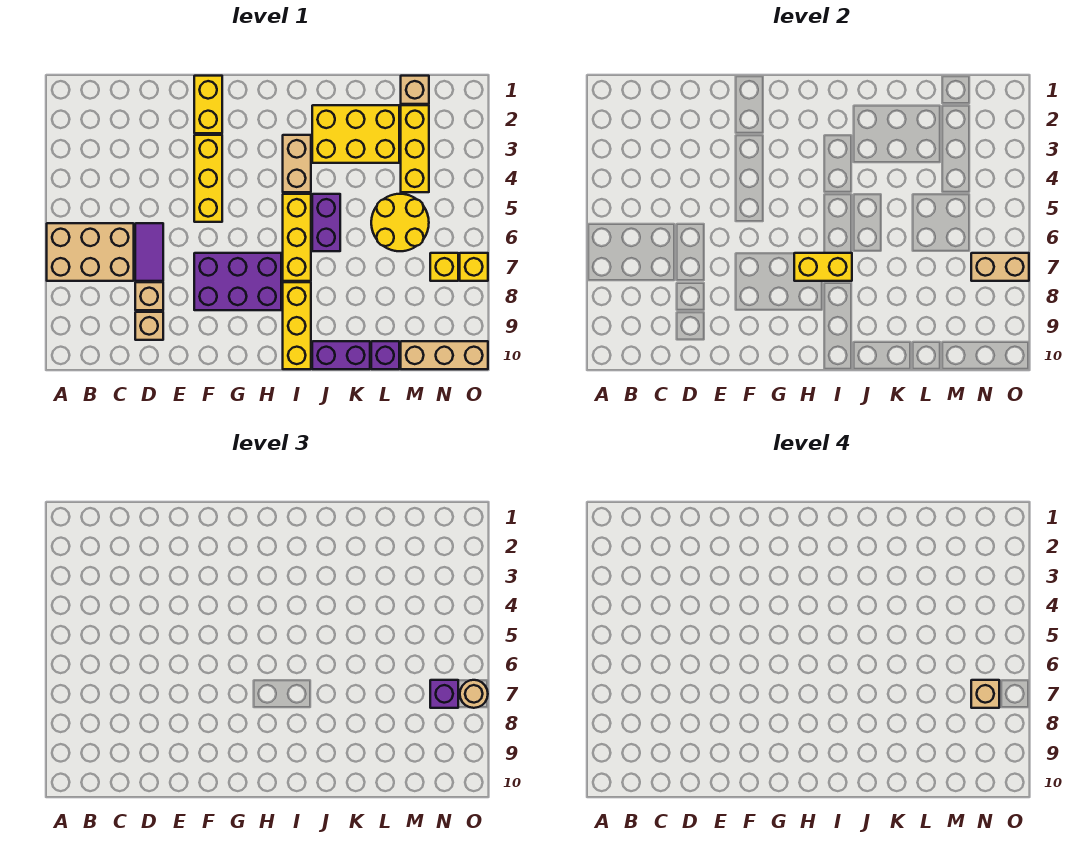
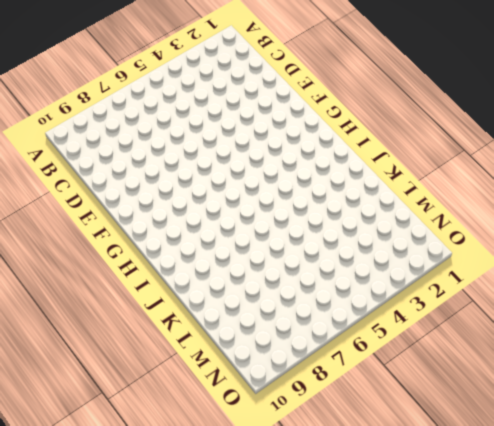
none -> tan brick A6:C7 level 1
none -> purple tile D6:D7 level 1
none -> tan brick D8 level 1

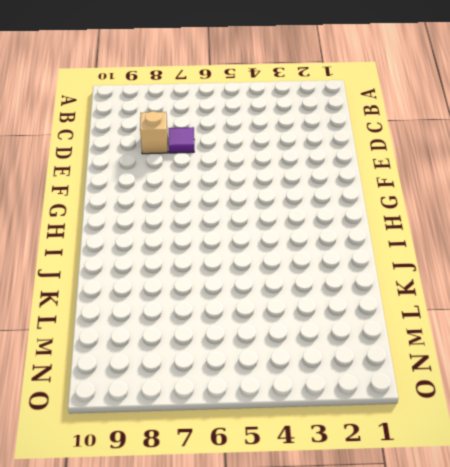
purple tile D7 level 1 -> purple tile D6:D7 level 1
none -> tan brick A6:C7 level 1
none -> tan brick D9 level 1
none -> yellow brick F1:F2 level 1

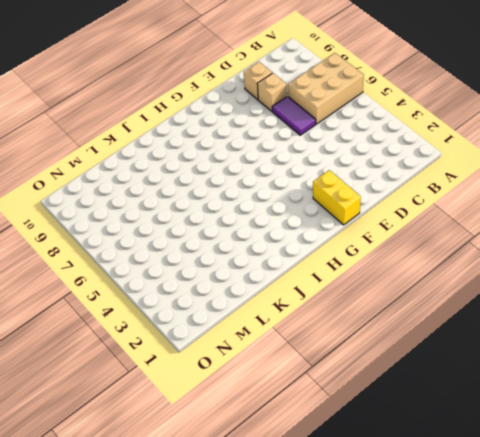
none -> yellow brick F3:F5 level 1
none -> purple brick F7:H8 level 1
none -> tan brick I3:I4 level 1

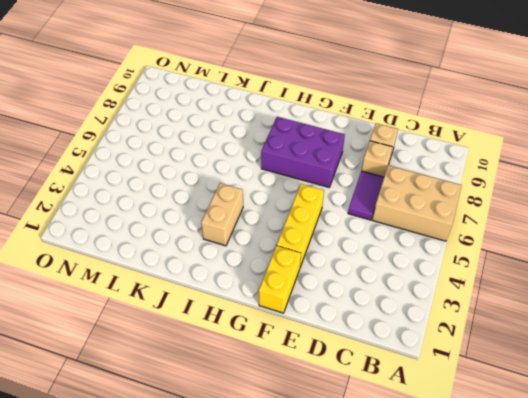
none -> yellow brick I5:I7 level 1
none -> yellow brick I8:I10 level 1
none -> yellow brick J2:L3 level 1

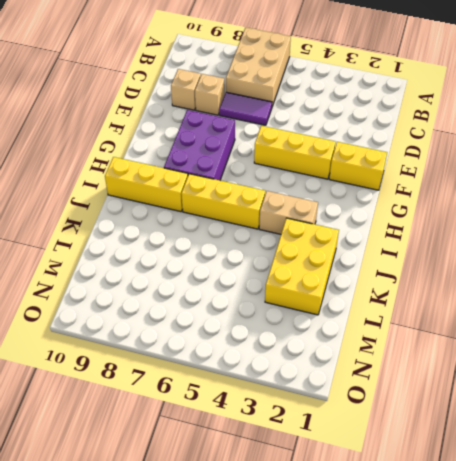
none -> purple brick J5:J6 level 1
none -> purple brick J10:K10 level 1
none -> yellow round brick L5:M6 level 1

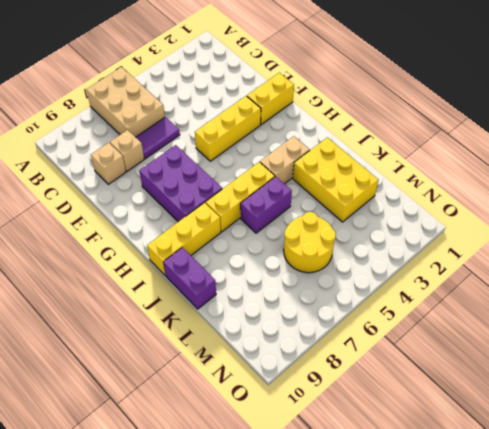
none -> purple brick L10 level 1
none -> tan brick M1 level 1
none -> yellow brick M2:M4 level 1

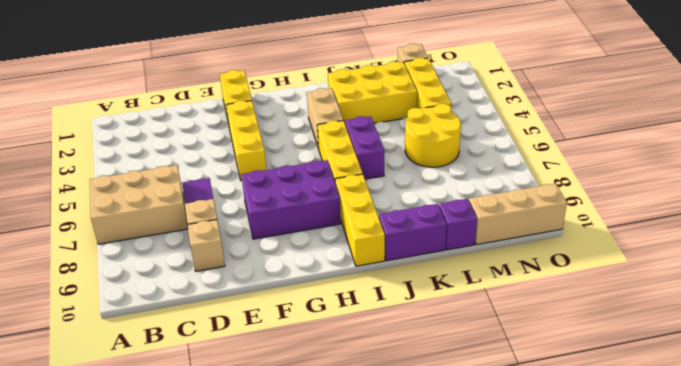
none -> yellow brick N7 level 1
none -> yellow brick O7 level 1
none -> yellow brick H7:I7 level 2

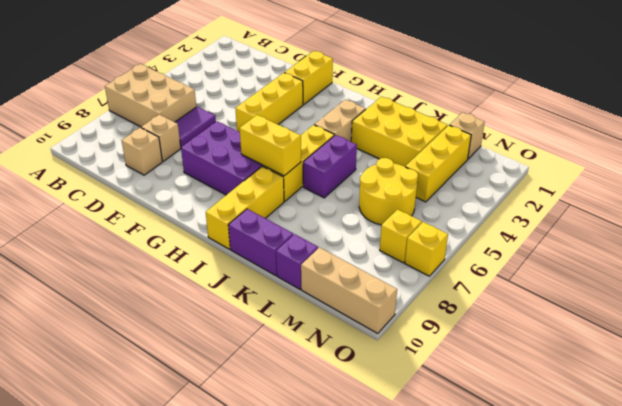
none -> tan brick N7:O7 level 2
none -> purple brick N7 level 3
none -> tan round brick O7 level 3

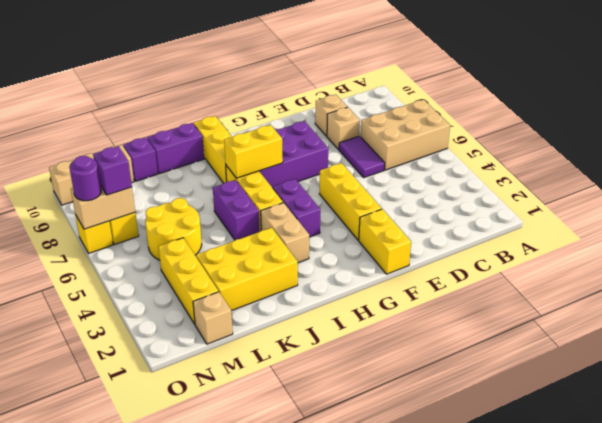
purple brick H4:H5 level 1 -> none
purple round brick O7 level 3 -> tan round brick O7 level 3
none -> tan brick N7 level 4

